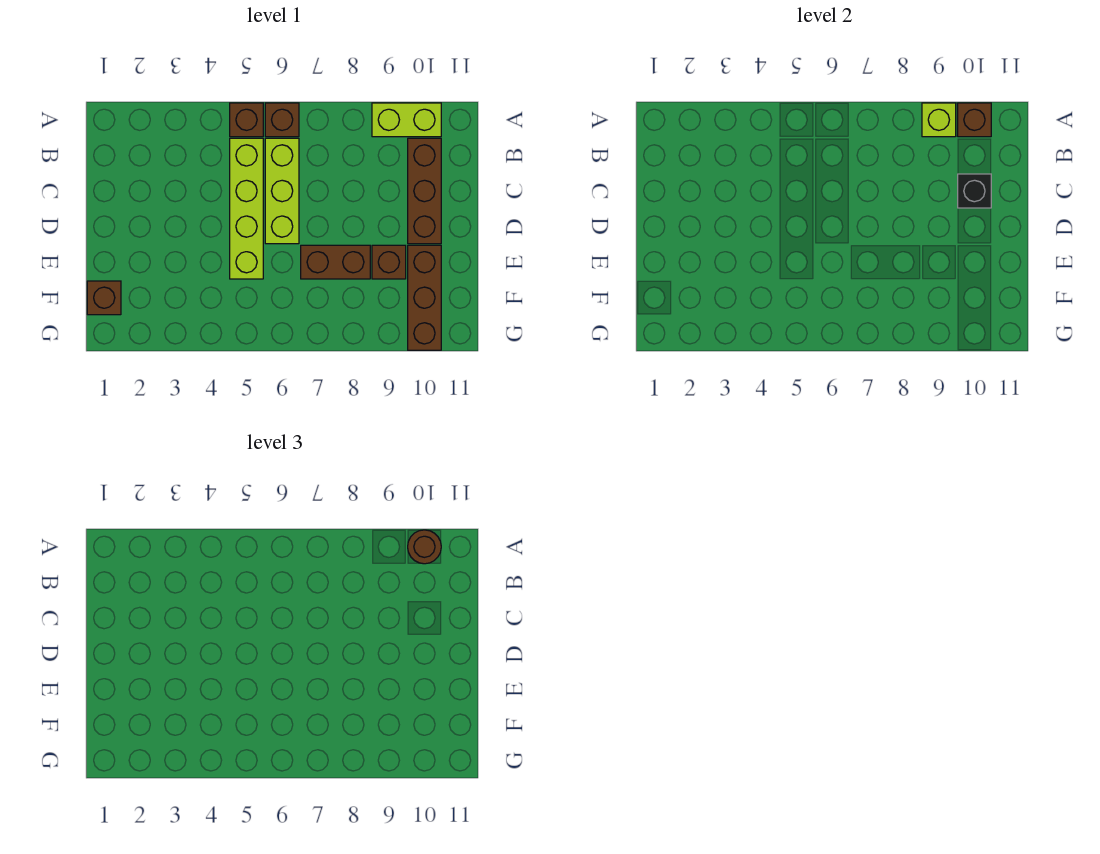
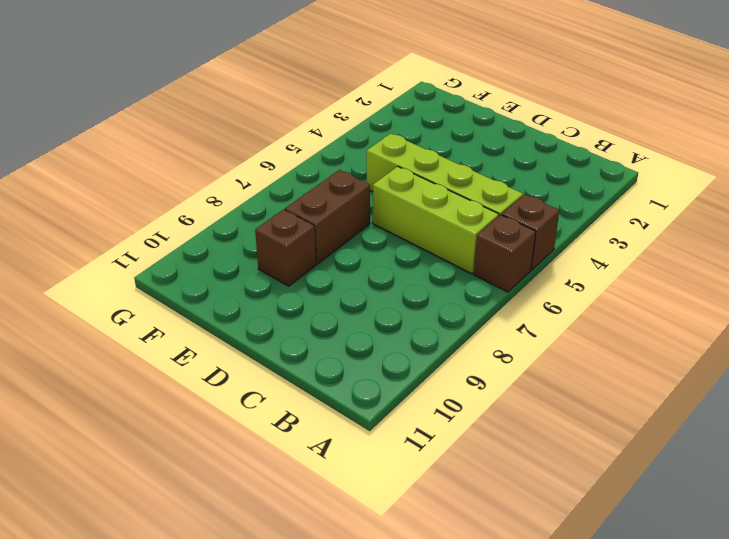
none -> lime brick A9:A10 level 1
none -> brown brick B10:D10 level 1
none -> brown brick E10:G10 level 1

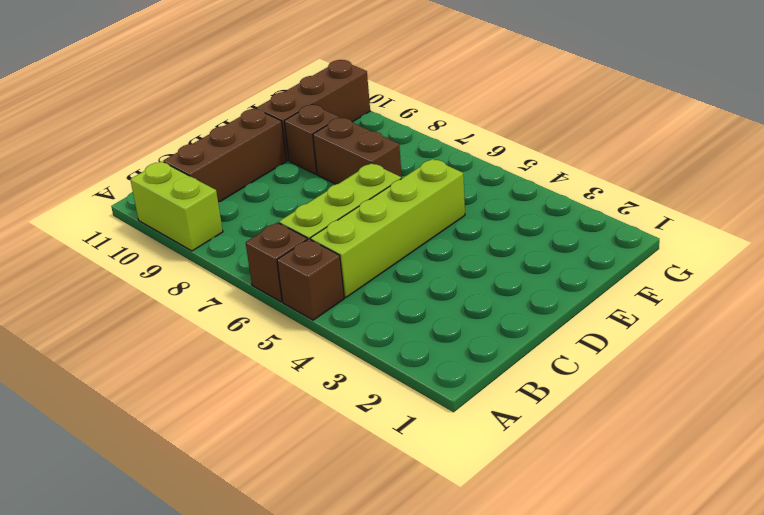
none -> brown brick F1 level 1
none -> lime brick A9 level 2
none -> brown brick A10 level 2

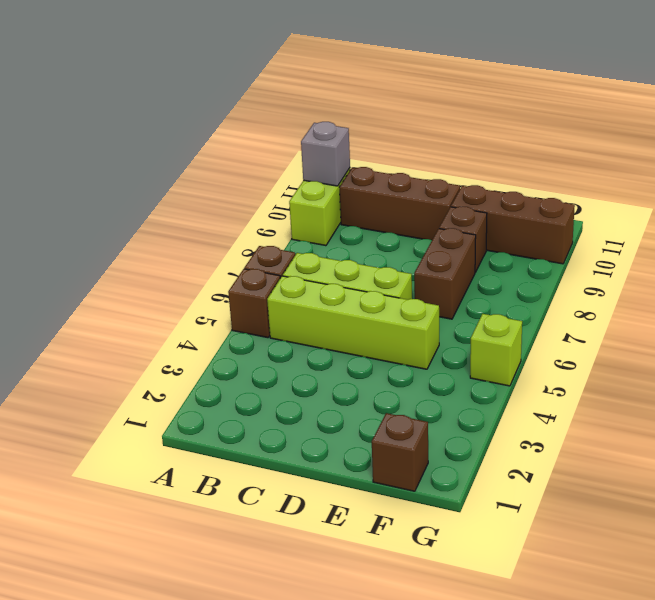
grey brick A10 level 2 -> brown brick A10 level 2
lime brick G5 level 1 -> lime brick A9 level 2
none -> black brick C10 level 2
none -> brown round brick A10 level 3

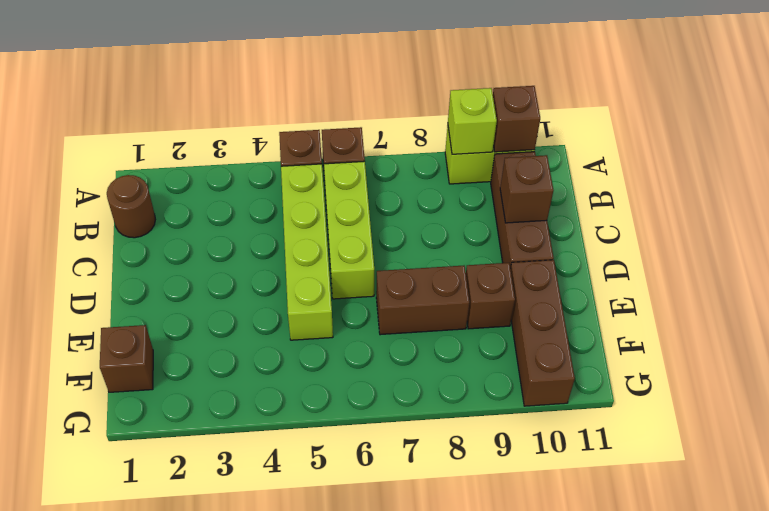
brown round brick B1 level 1 -> brown round brick A10 level 3
brown brick C10 level 2 -> black brick C10 level 2

